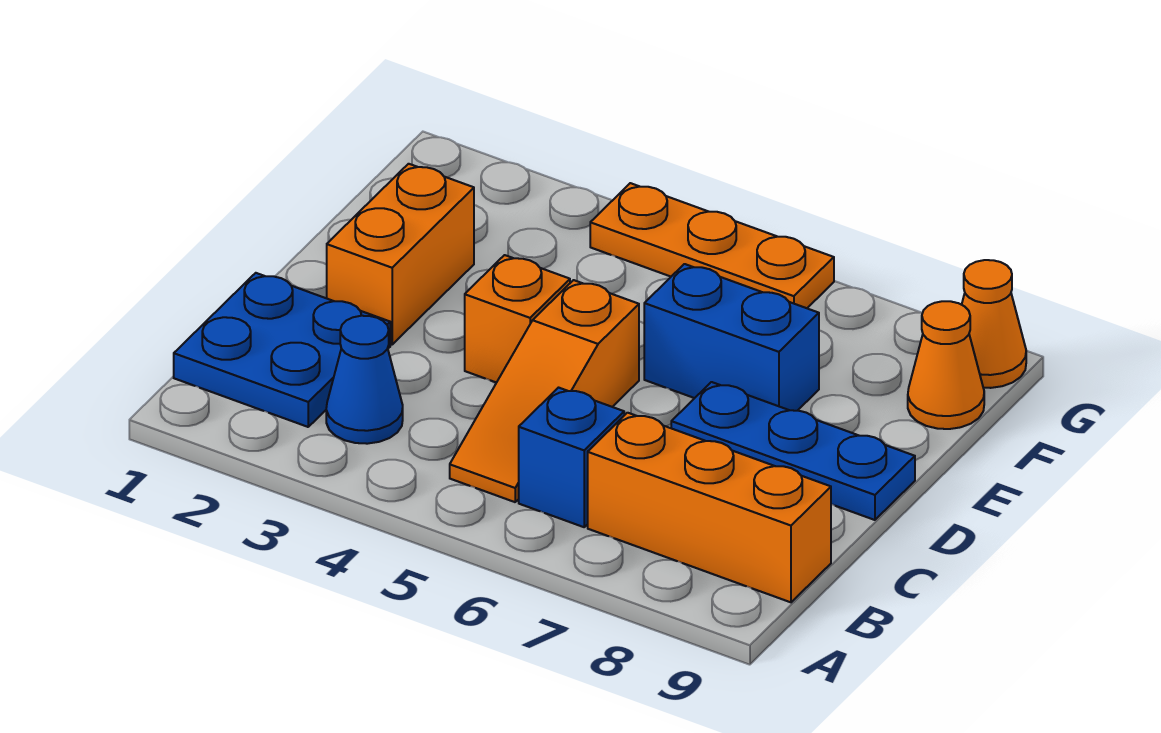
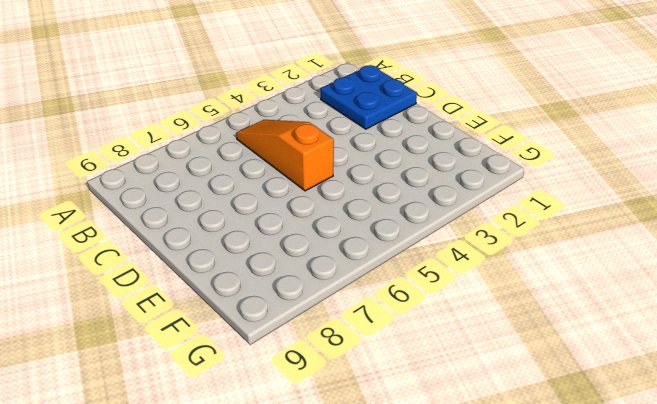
none -> blue cone B3 level 1
none -> blue brick B6 level 1
none -> orange brick B7:B9 level 1

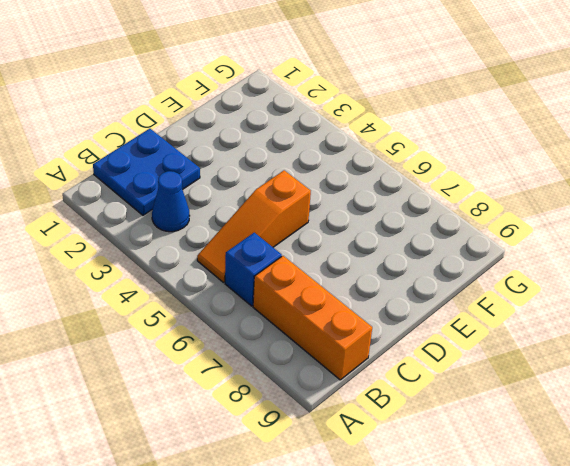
none -> orange brick D2:E2 level 1
none -> orange brick D4 level 1
none -> blue plate D7:D9 level 1

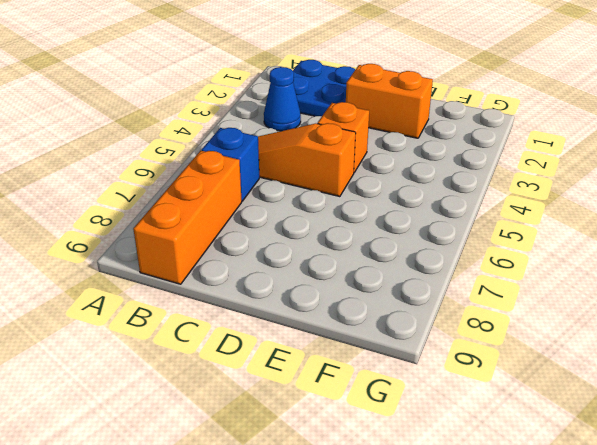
none -> blue plate D7:D9 level 1
none -> blue brick E6:E7 level 1
none -> orange cone F9 level 1

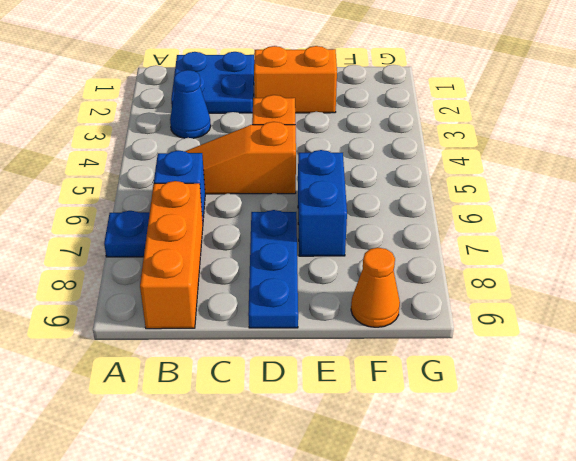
blue plate A7 level 1 -> none
none -> orange plate G4:G6 level 1
none -> orange cone G9 level 1

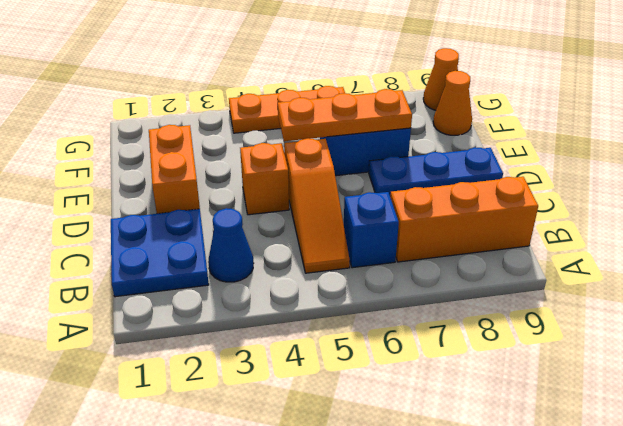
orange plate E5:E7 level 2 -> none

